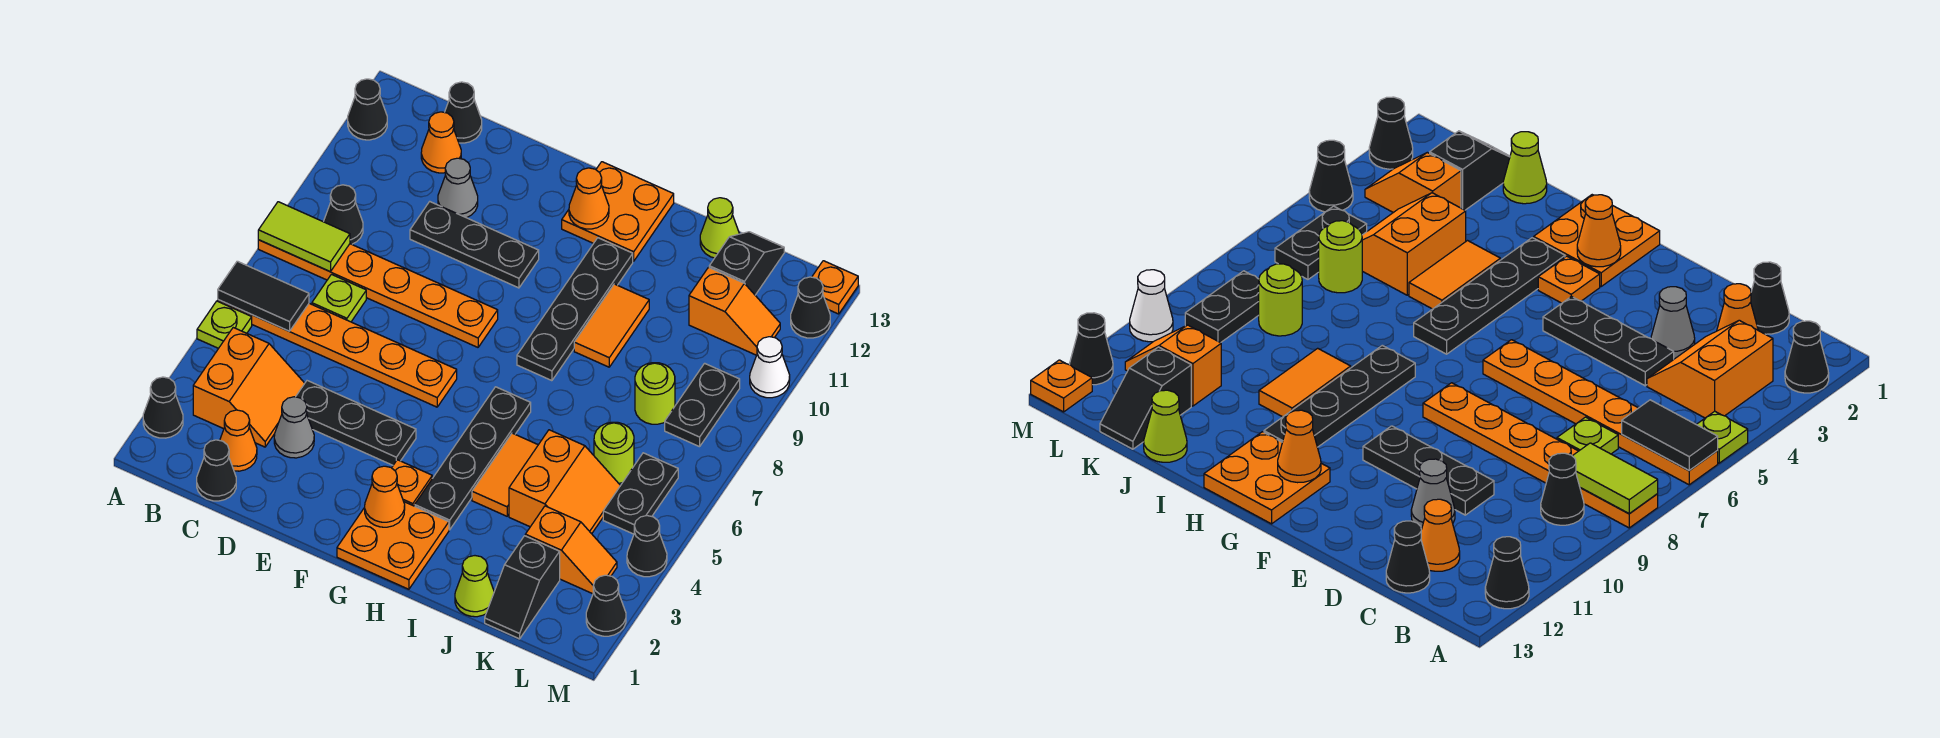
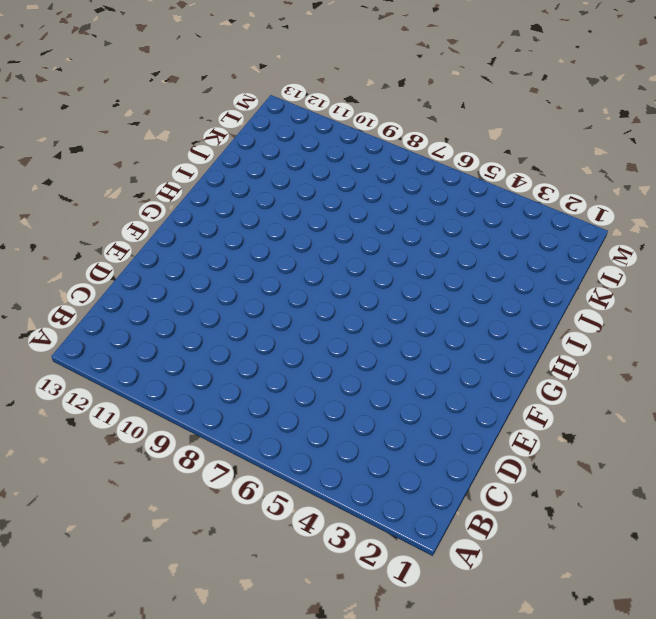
none -> black cone A2 level 1
none -> lime plate A5 level 1
none -> orange plate A6:F6 level 1
none -> orange plate A8:F8 level 1

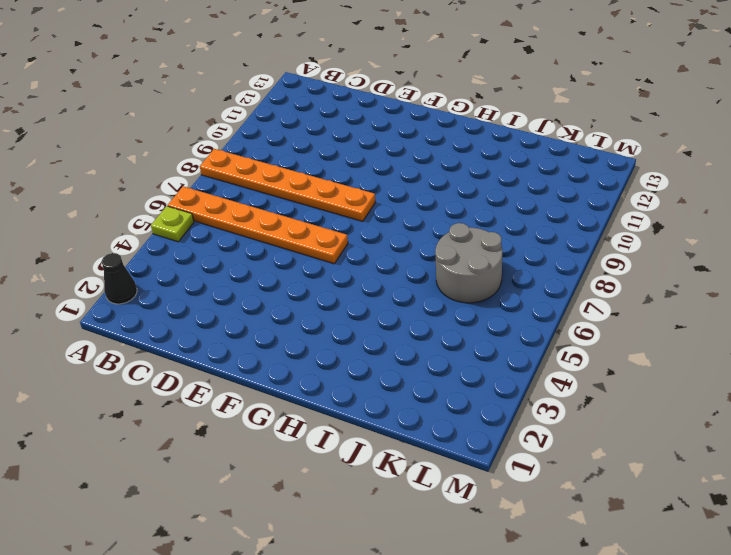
grey round brick J6:K7 level 1 -> lime round brick K6 level 1
none -> black cone A12 level 1
none -> orange slope B3:C4 level 1 top B
none -> black cone B9 level 1
none -> black cone C1 level 1

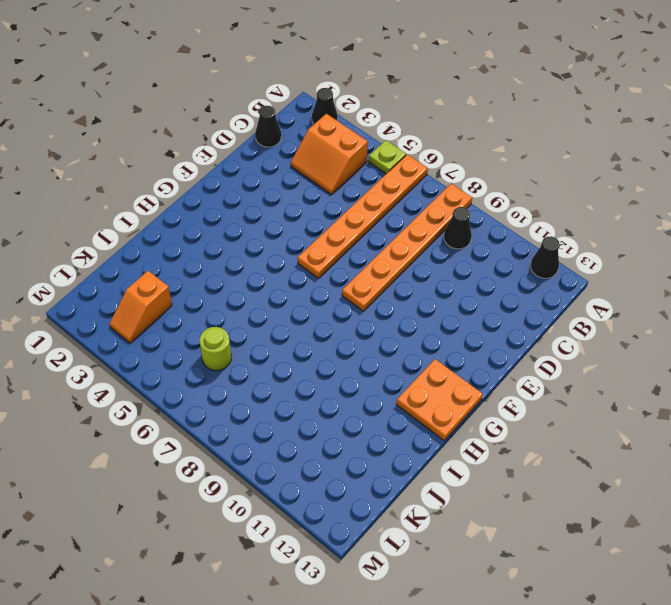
none -> orange cone C2 level 1
none -> lime plate C7 level 1
none -> orange cone C12 level 1
none -> black cone C13 level 1

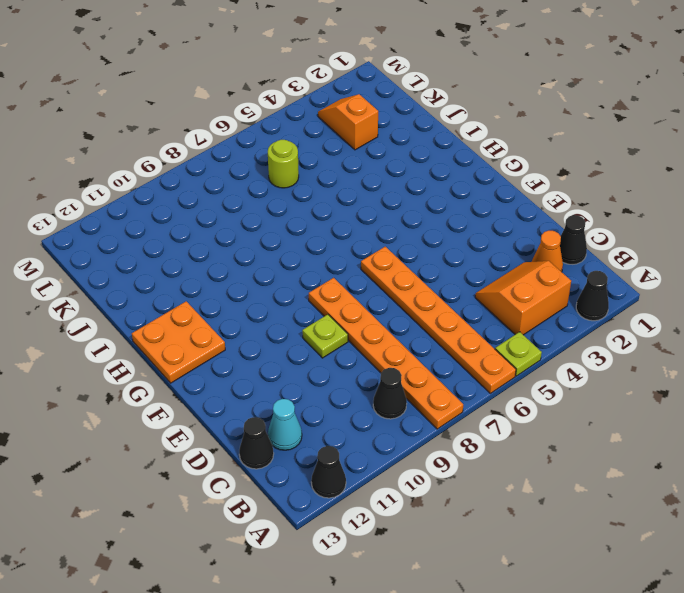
cyan cone C12 level 1 -> orange cone C12 level 1
lime plate E9 level 1 -> lime plate C7 level 1
none -> grey cone D3 level 1
none -> black plate D4:F4 level 1
none -> black plate D10:F10 level 1
none -> grey cone D11 level 1

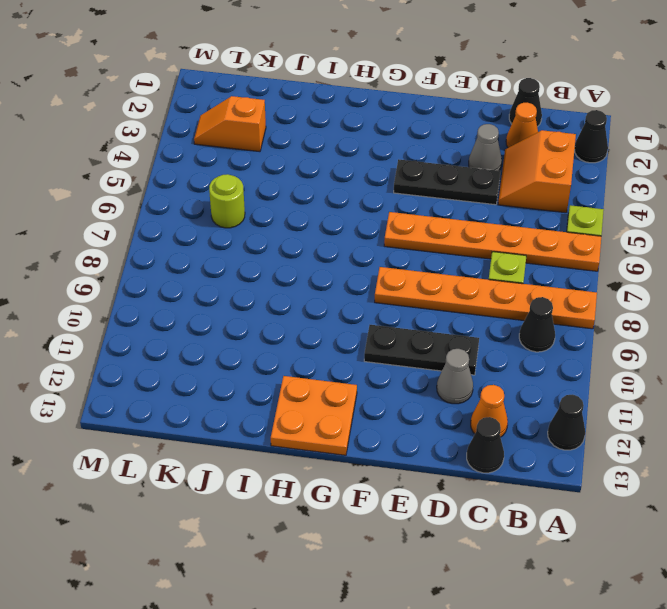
none -> orange plate G1:H2 level 1
none -> orange plate G3 level 1
none -> black plate H3:H6 level 1
none -> black plate H8:H11 level 1

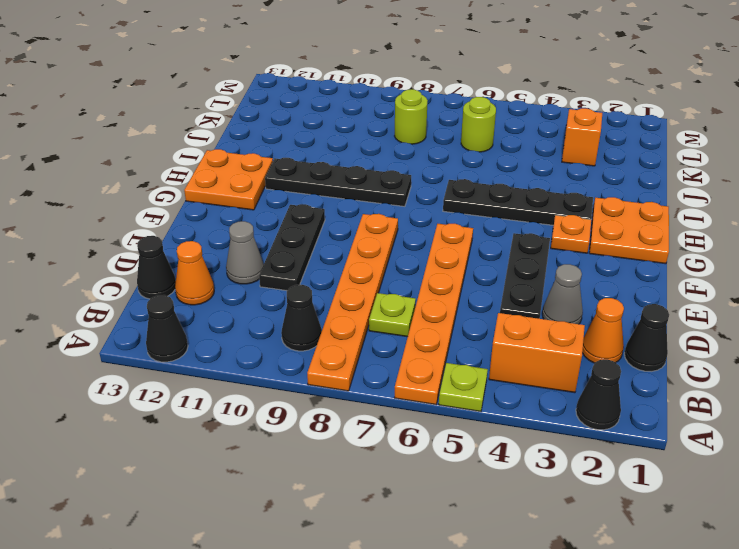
none -> orange tile I4:I5 level 1
none -> orange tile I9:I10 level 1
none -> lime cone J1 level 1
none -> orange slope J4:K5 level 1 top J

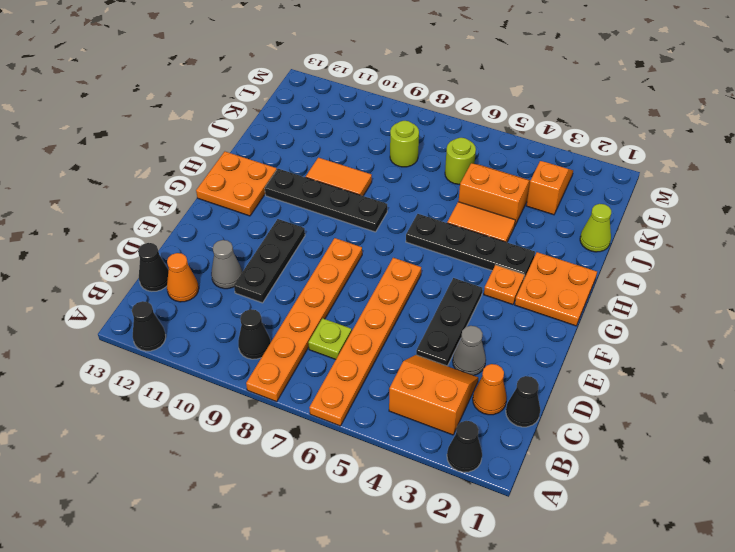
none -> lime plate A5 level 1
none -> lime cone J13 level 1
none -> black slope K1:K2 level 1 top 2
none -> orange slope K11:L11 level 1 top K

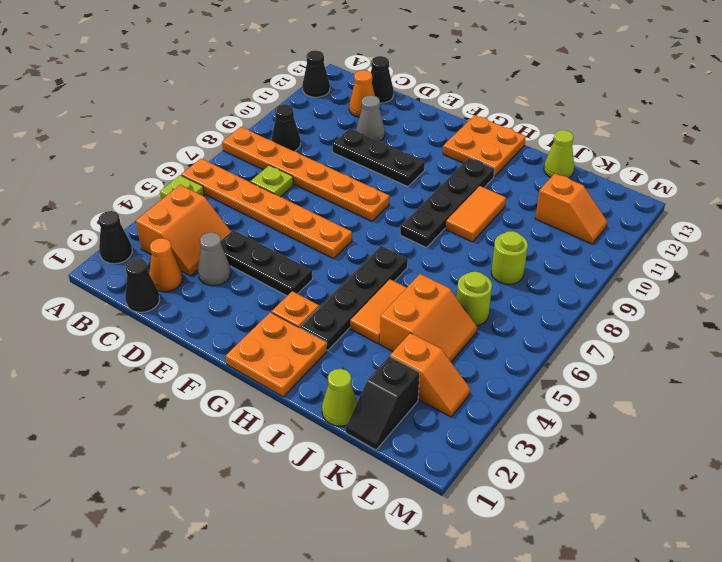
none -> black slope K12:K13 level 1 top 12
none -> black plate L5:L6 level 1
none -> black plate L8:L9 level 1
none -> black cone M2 level 1

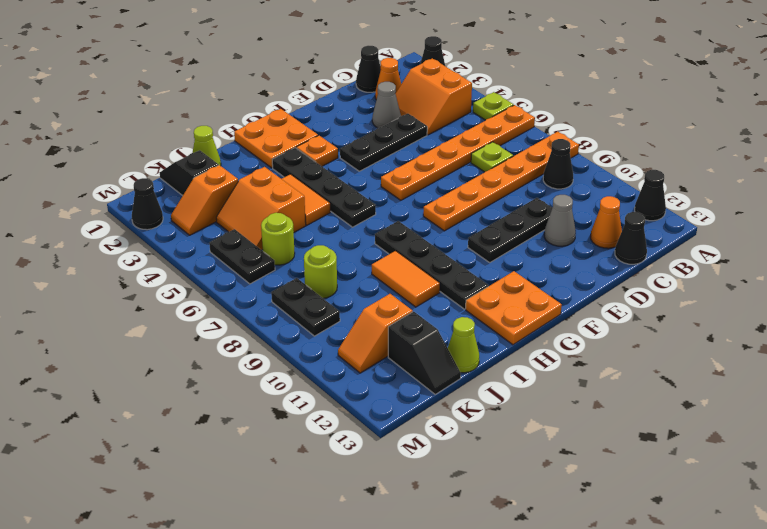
none -> black cone M4 level 1
none -> white cone M10 level 1
none -> black cone M12 level 1
none -> orange plate M13 level 1

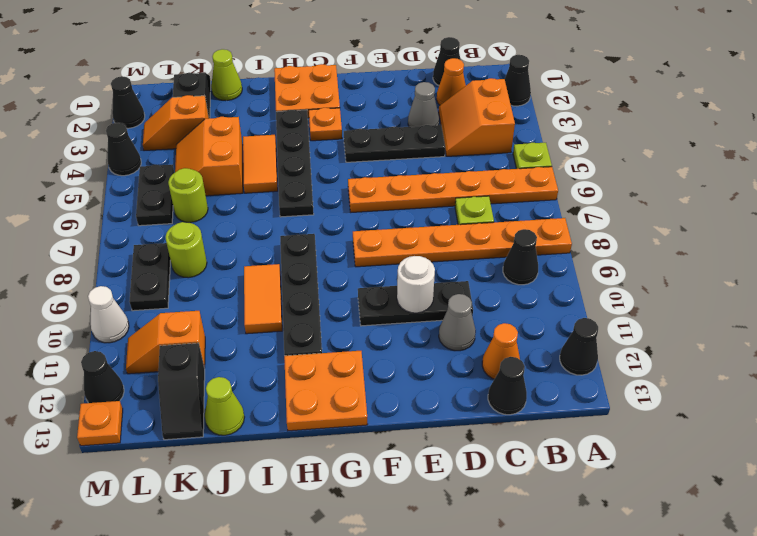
white round brick E10 level 2 -> none
none -> black tile A6:B6 level 2
none -> lime tile A8:B8 level 2
none -> orange cone G2 level 2
none -> orange cone G12 level 2

